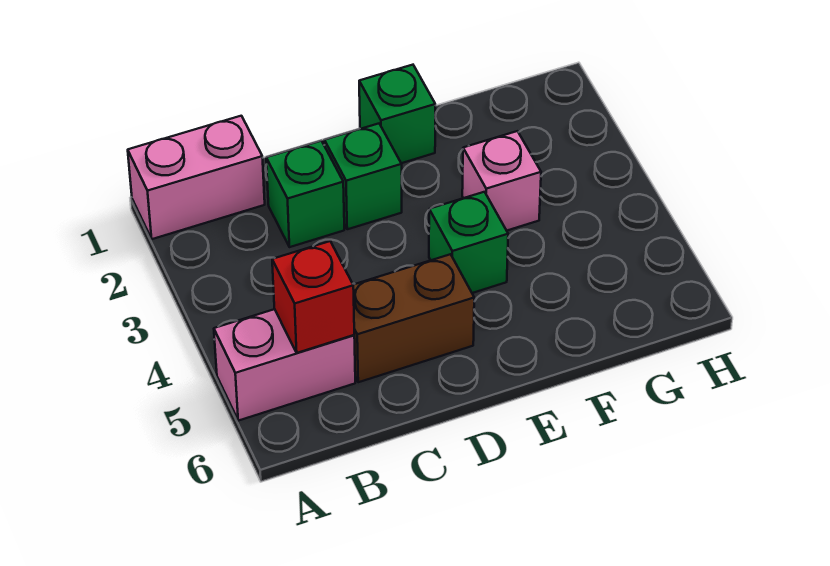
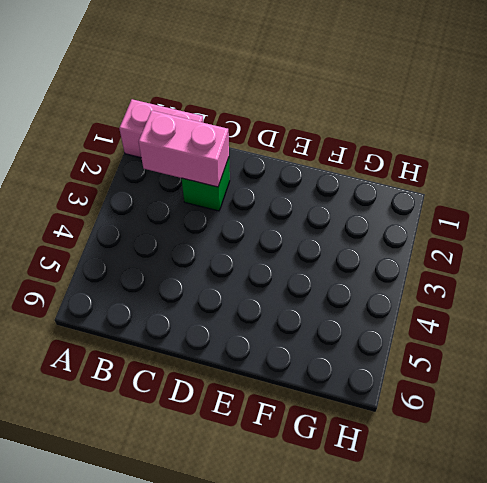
pink brick B2:C2 level 2 -> pink brick A5:B5 level 1
none -> brown brick C5:D5 level 1
none -> green brick D2 level 1

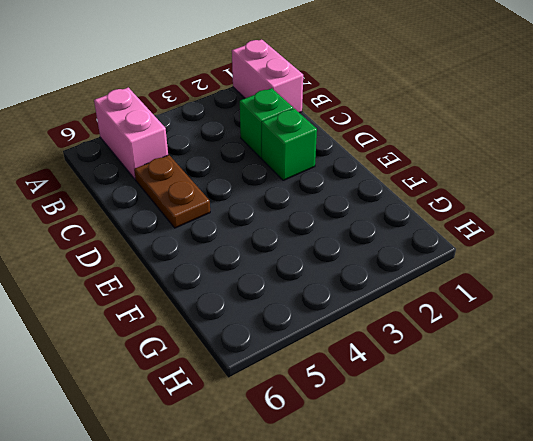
brown plate C5:D5 level 1 -> brown brick C5:D5 level 1
none -> green brick E1 level 1
none -> green brick E4 level 1

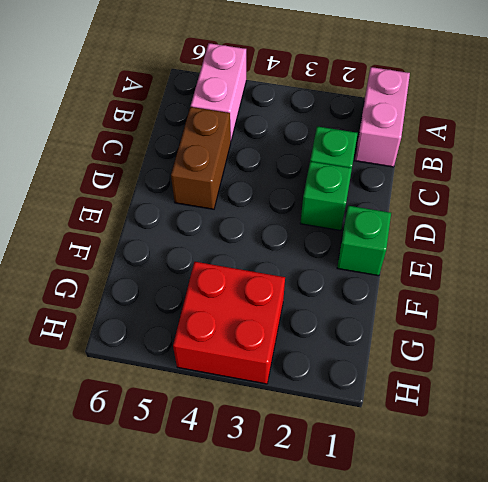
red brick G3:H4 level 1 -> none
none -> green brick E4 level 1
none -> pink brick F3 level 1

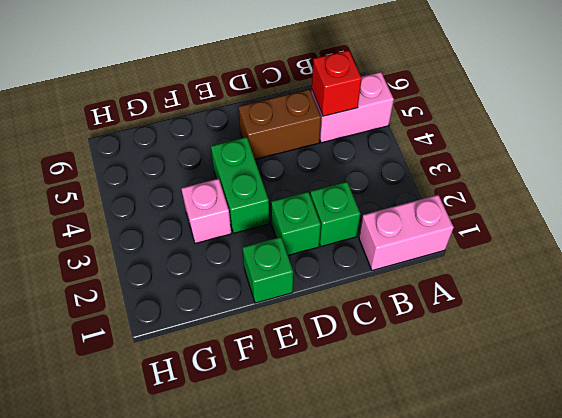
green brick E3:E4 level 1 -> green brick E4 level 1

